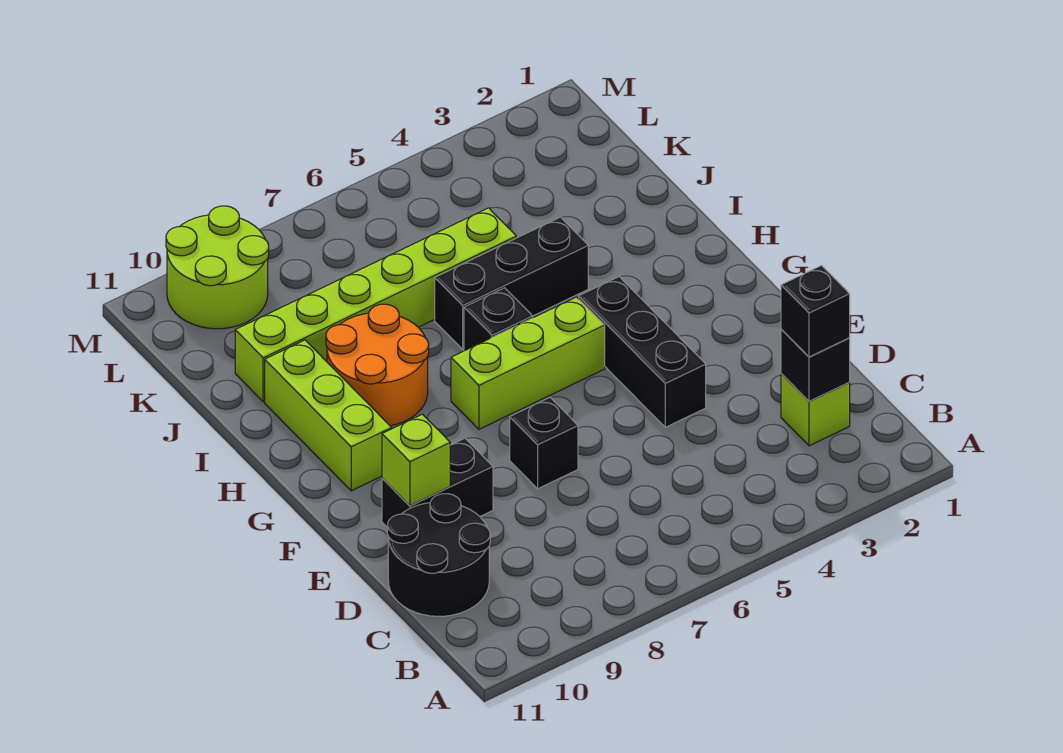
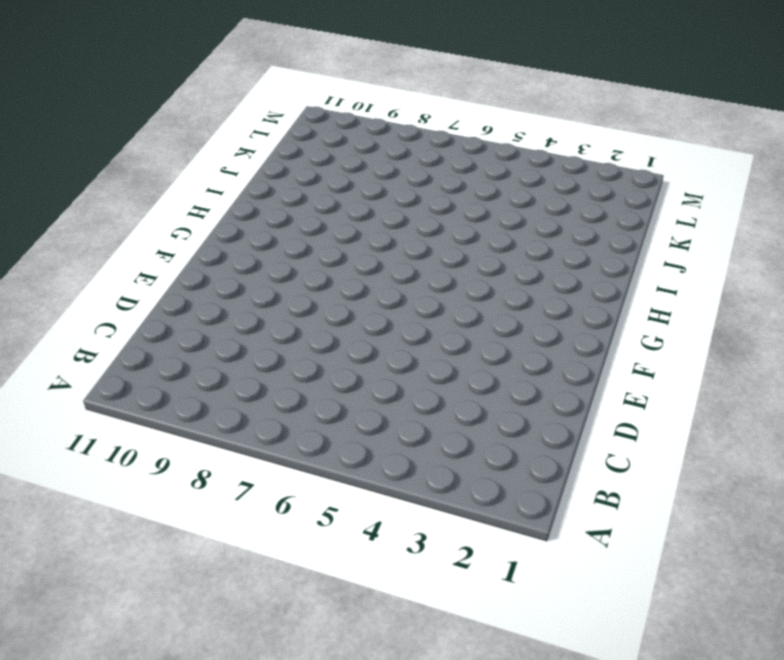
none -> lime brick C2 level 1
none -> black round brick C10:D11 level 1
none -> black brick E4:G4 level 1

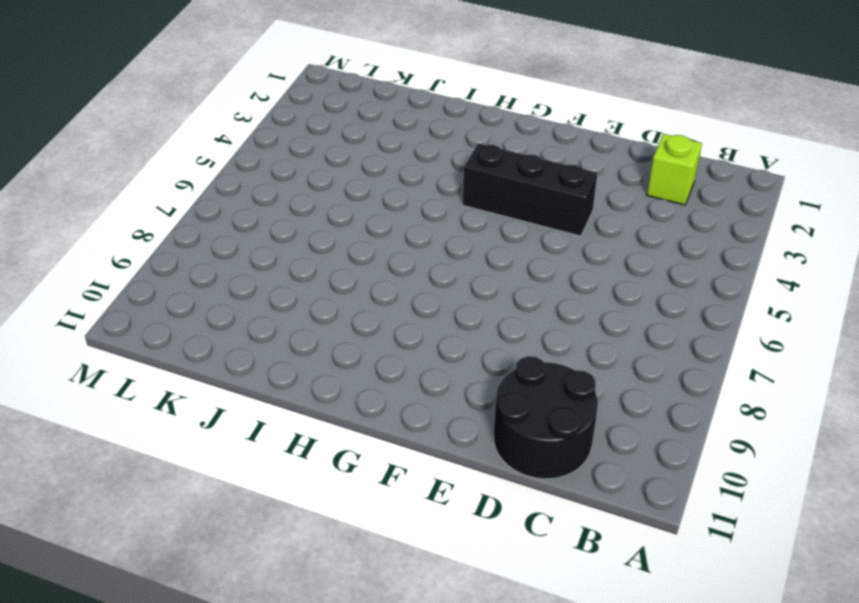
none -> black brick E7 level 1
none -> black brick E9:E10 level 1
none -> lime brick G5:G7 level 1

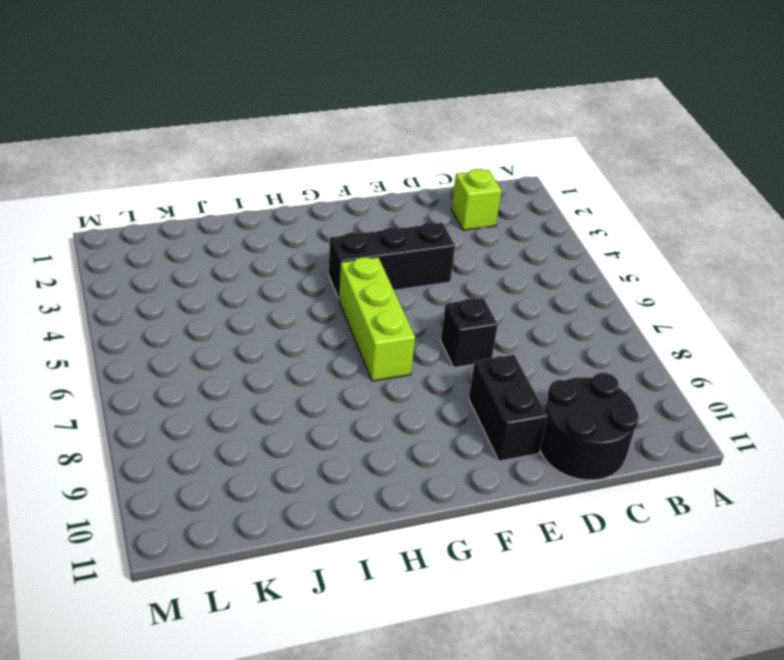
none -> lime brick G10:I10 level 1
none -> black brick H6 level 1
none -> orange round brick H8:I9 level 1

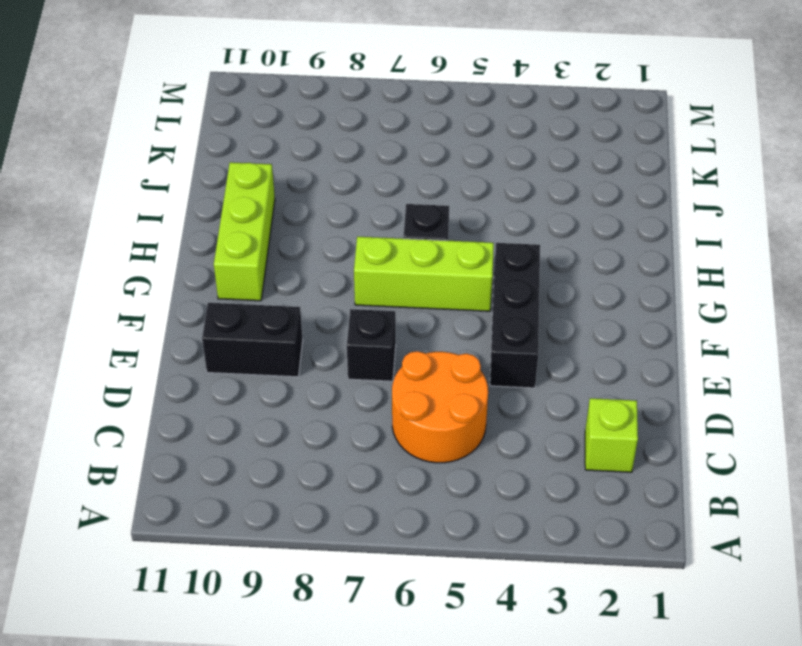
orange round brick C5:D6 level 1 -> orange round brick H8:I9 level 1
none -> black round brick C10:D11 level 1
none -> black brick I4:I6 level 1
none -> lime brick J5:J10 level 1

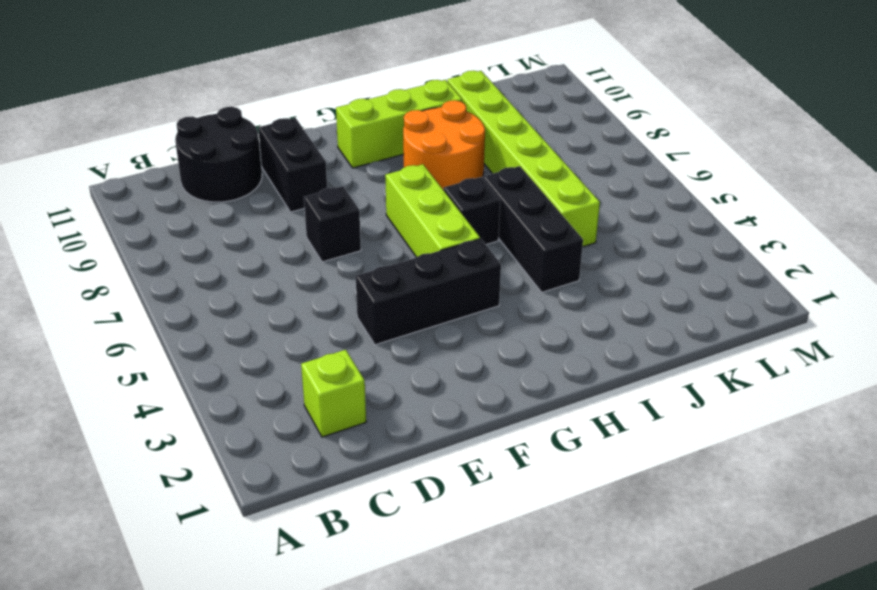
none -> lime round brick L9:M10 level 1
none -> black brick C2 level 2
none -> lime brick E10 level 2

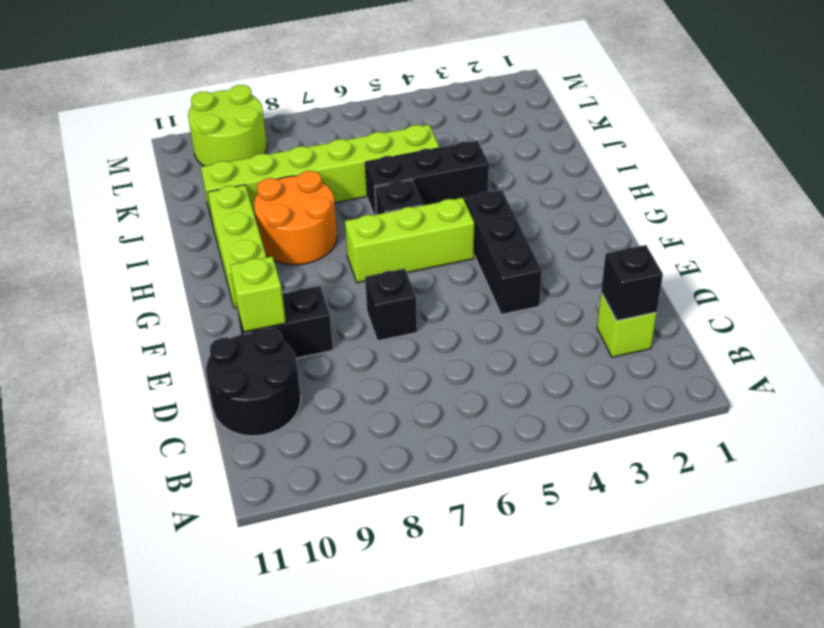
none -> black brick C2 level 3

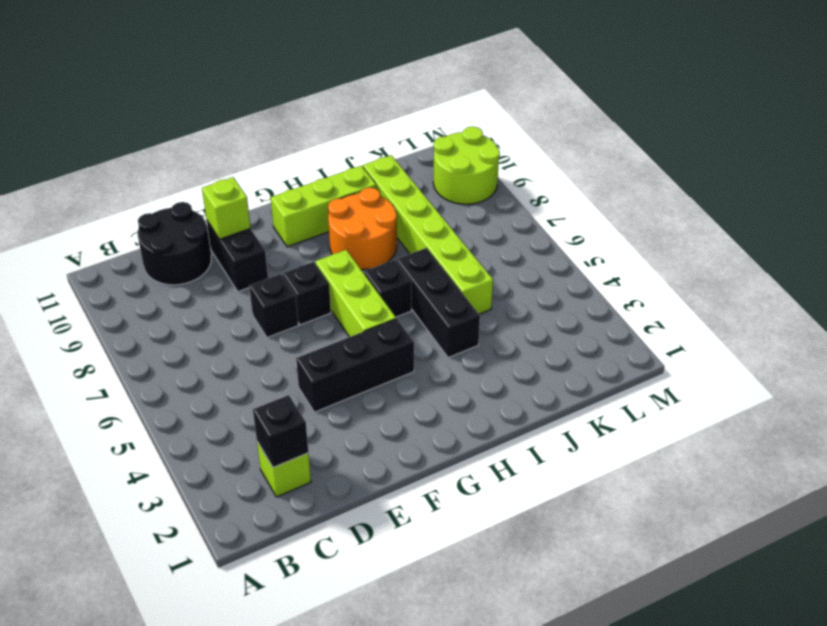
black brick F7 level 1 -> black brick C2 level 3

